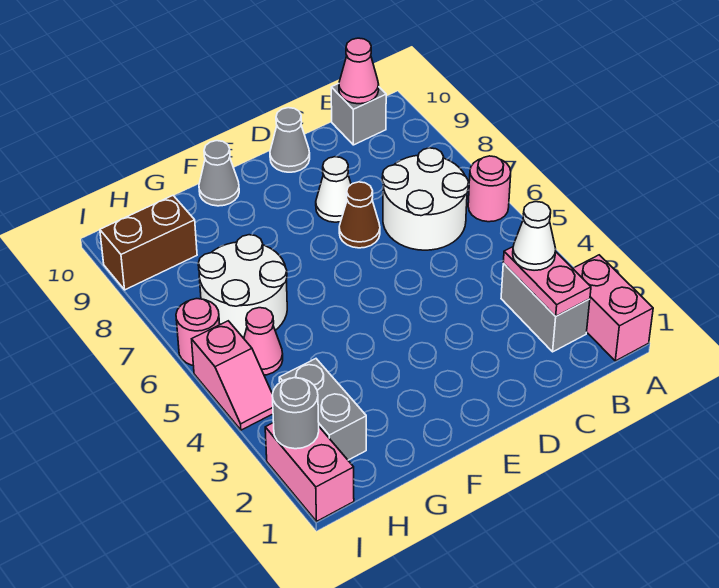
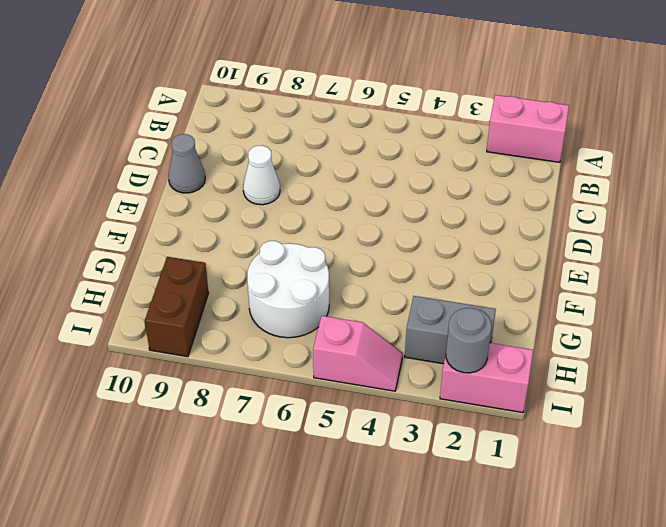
none -> pink round brick A6 level 1
none -> grey brick B2:B3 level 1
none -> white round brick B6:C7 level 1

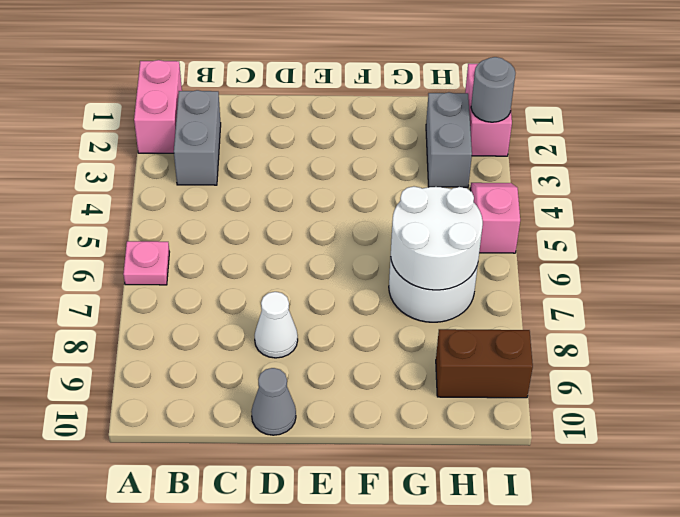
pink plate A6 level 1 -> pink round brick A6 level 1
white round brick G6:H7 level 2 -> white round brick B6:C7 level 1
none -> grey brick B10 level 1
none -> brown cone D7 level 1
none -> grey cone F10 level 1

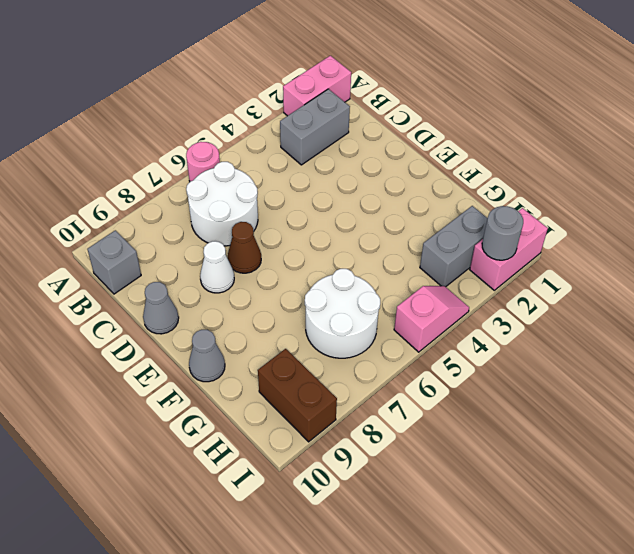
none -> pink cone H5 level 1
none -> pink round brick I6 level 1
none -> pink plate B2:B3 level 2

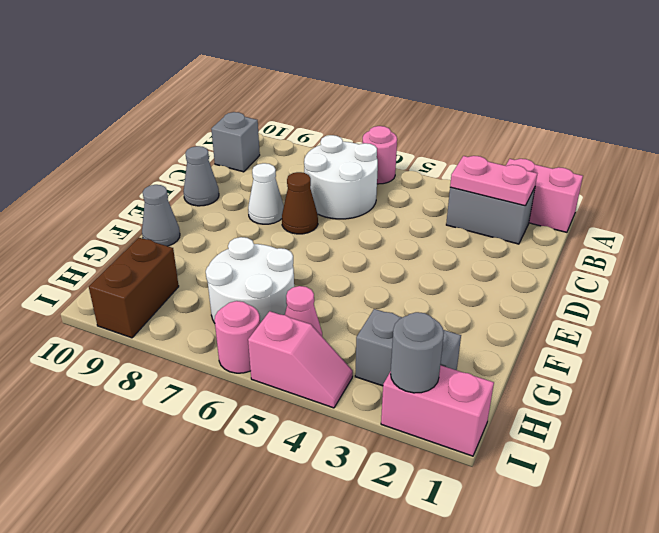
none -> pink cone B10 level 2
none -> white cone B3 level 3

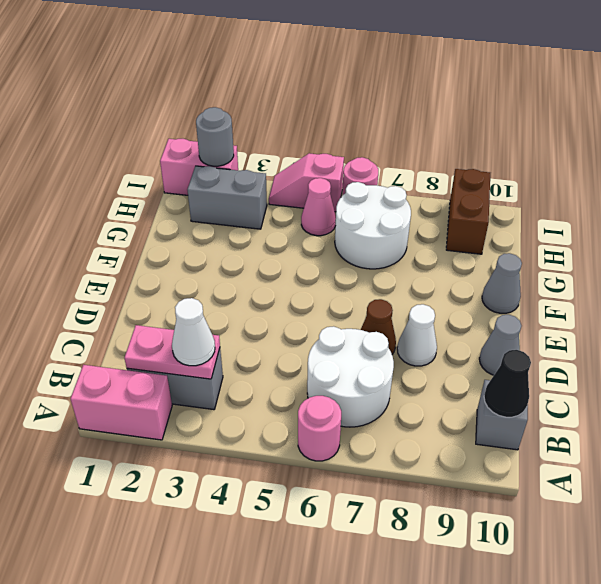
black cone B10 level 2 -> pink cone B10 level 2

